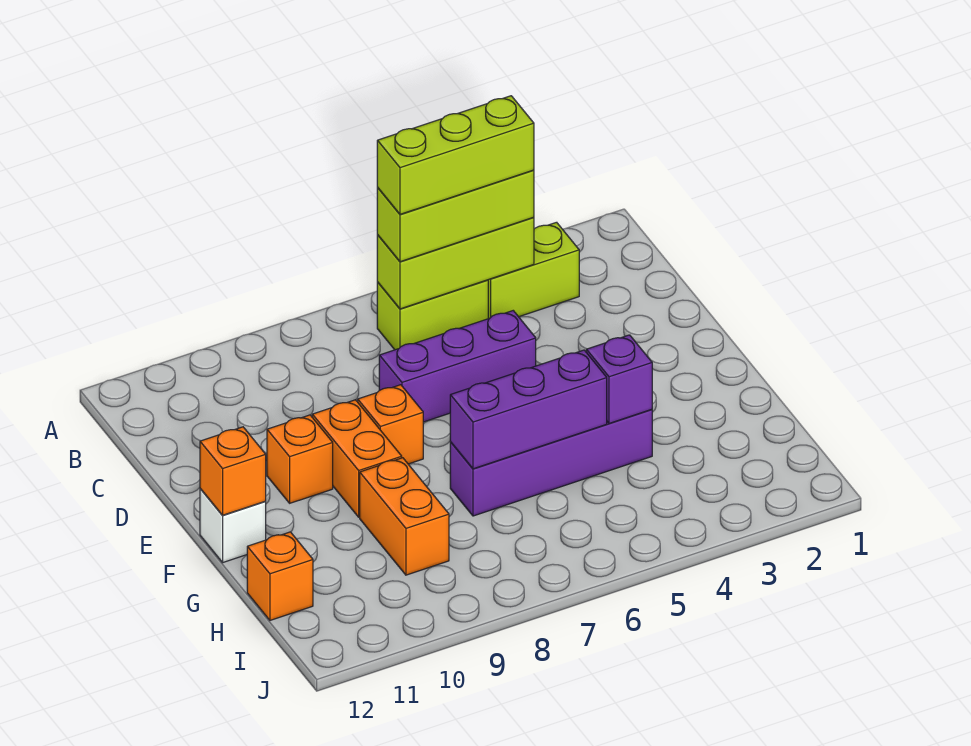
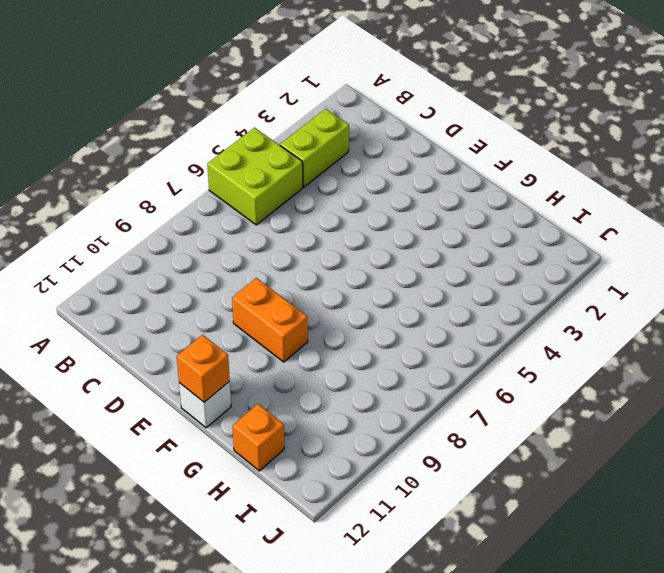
lime brick A5:B6 level 1 -> lime brick B5:B6 level 1
none -> purple brick D5:D7 level 1
none -> orange brick E8 level 1
none -> orange brick E10 level 1

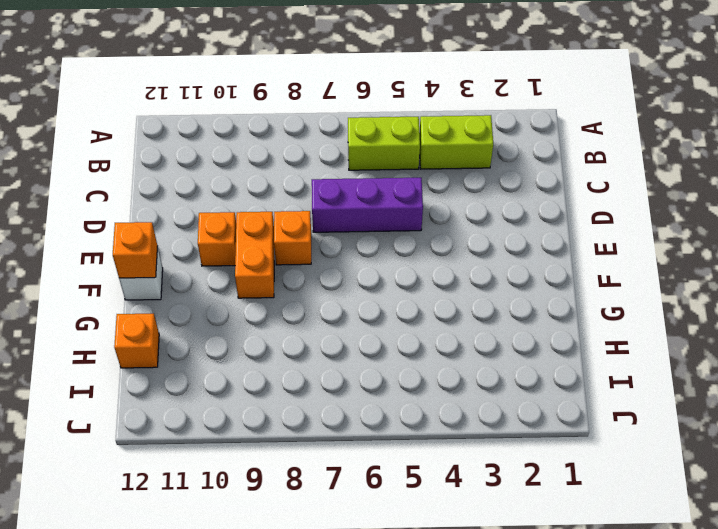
none -> purple brick G4:G7 level 1
none -> orange brick G9:H9 level 1
none -> lime brick B4:B6 level 2

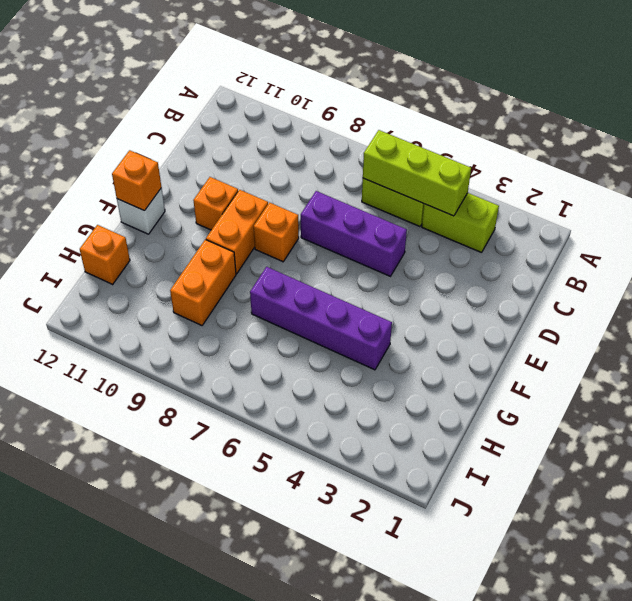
none -> purple brick G4 level 2
none -> purple brick G5:G7 level 2
none -> lime brick B4:B6 level 3

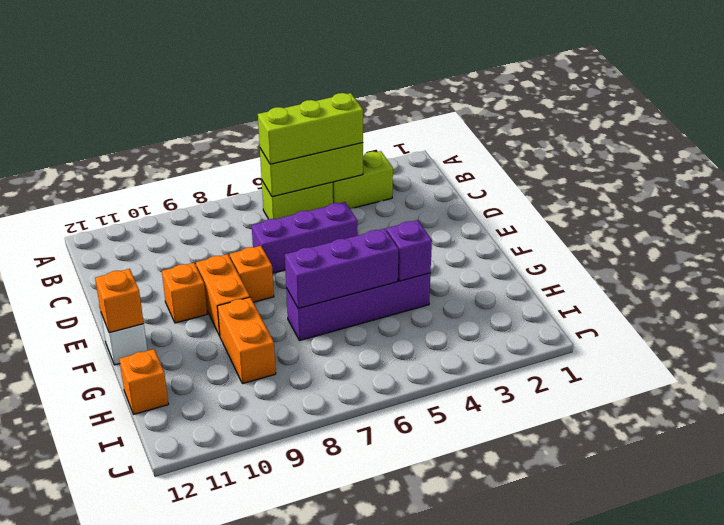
none -> lime brick B4:B6 level 4

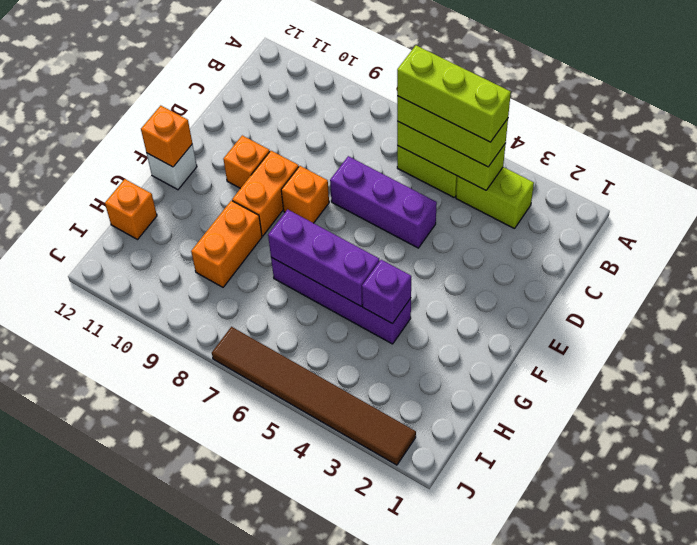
brown tile J2:J7 level 1 -> none

